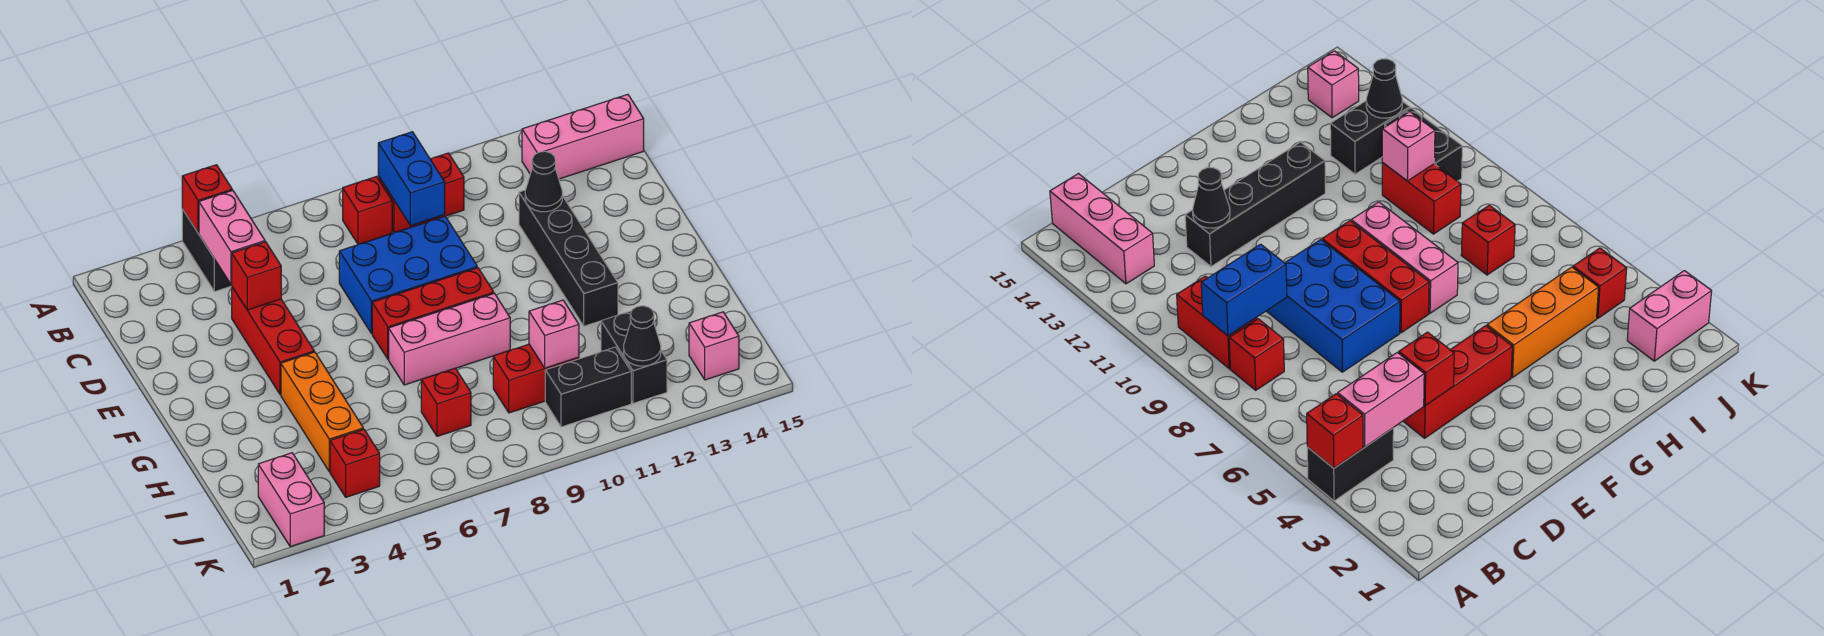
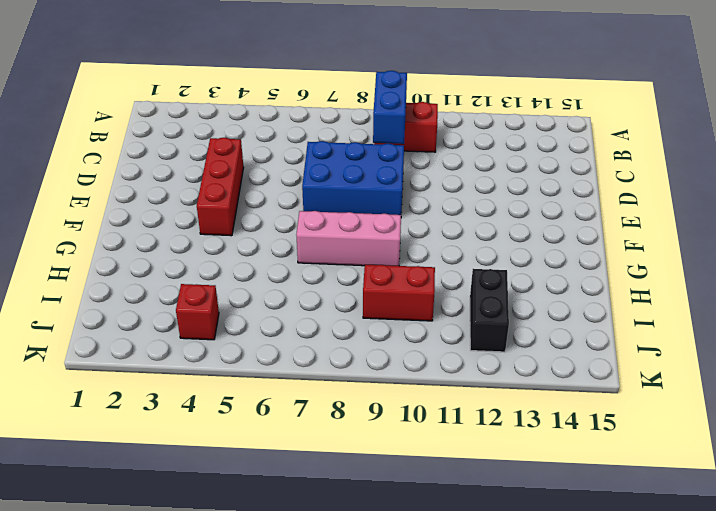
none -> black brick A4:B4 level 1
none -> red brick B8 level 1
none -> pink brick B13:B15 level 1

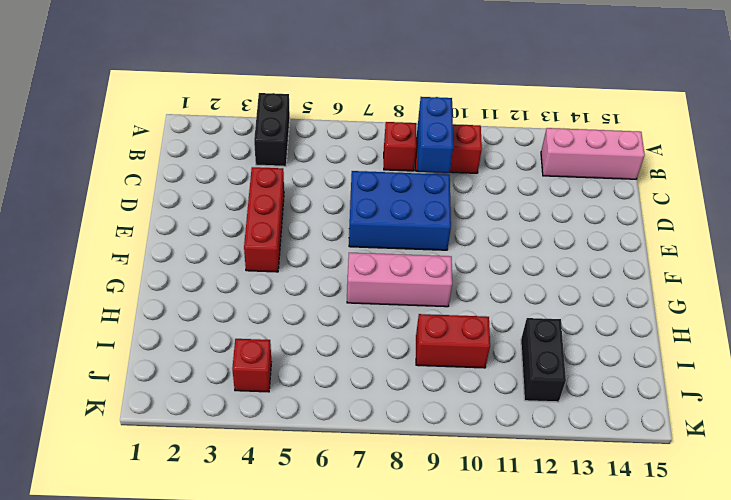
none -> black brick D12:G12 level 1
none -> red brick F7:F9 level 1
none -> orange brick G4:I4 level 1

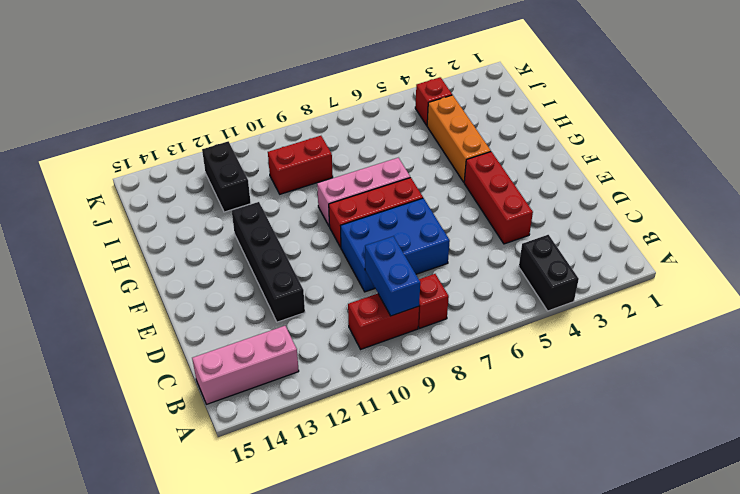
none -> red brick I7 level 1
none -> pink brick J2:K2 level 1
none -> black brick J10:J11 level 1

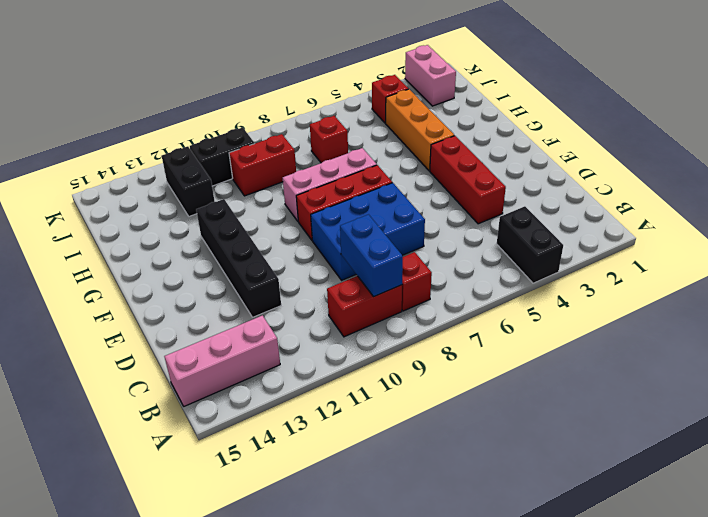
none -> pink brick J14 level 1
none -> red brick A4 level 2
none -> pink brick B4:C4 level 2

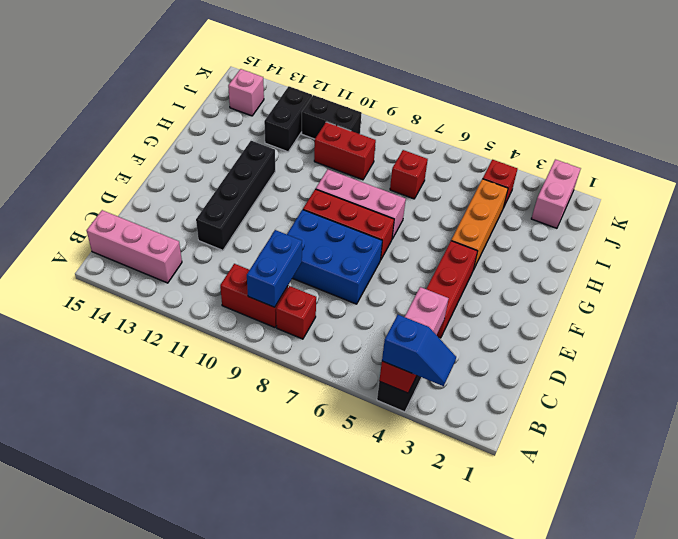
blue slope A3:A4 level 3 top 4 -> none
none -> red brick D4 level 2
none -> black cone D12 level 2
none -> pink brick I10 level 2

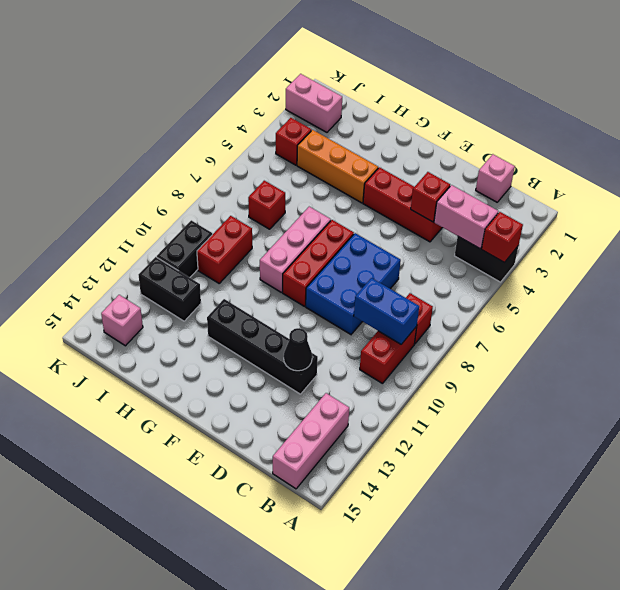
pink brick C1 level 1 -> pink brick I10 level 2
none -> black cone J12 level 2

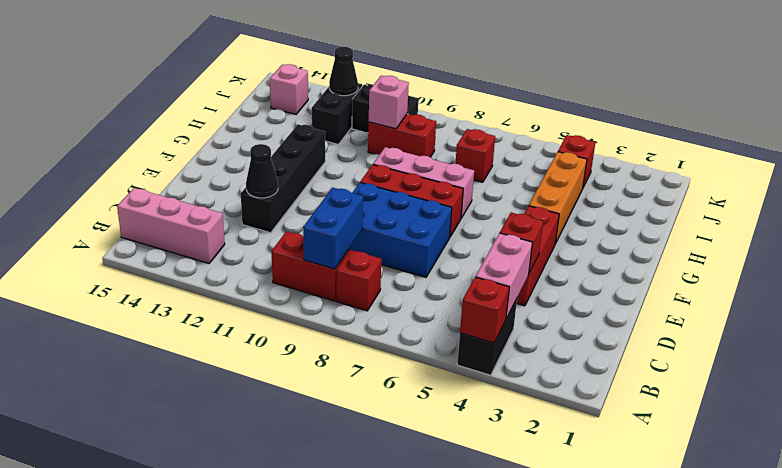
none -> pink brick J2:K2 level 1

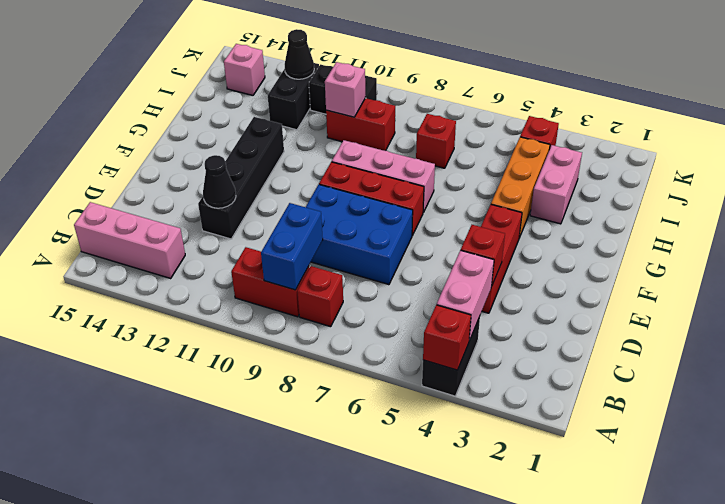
pink brick H3:I3 level 1 -> pink brick J2:K2 level 1

